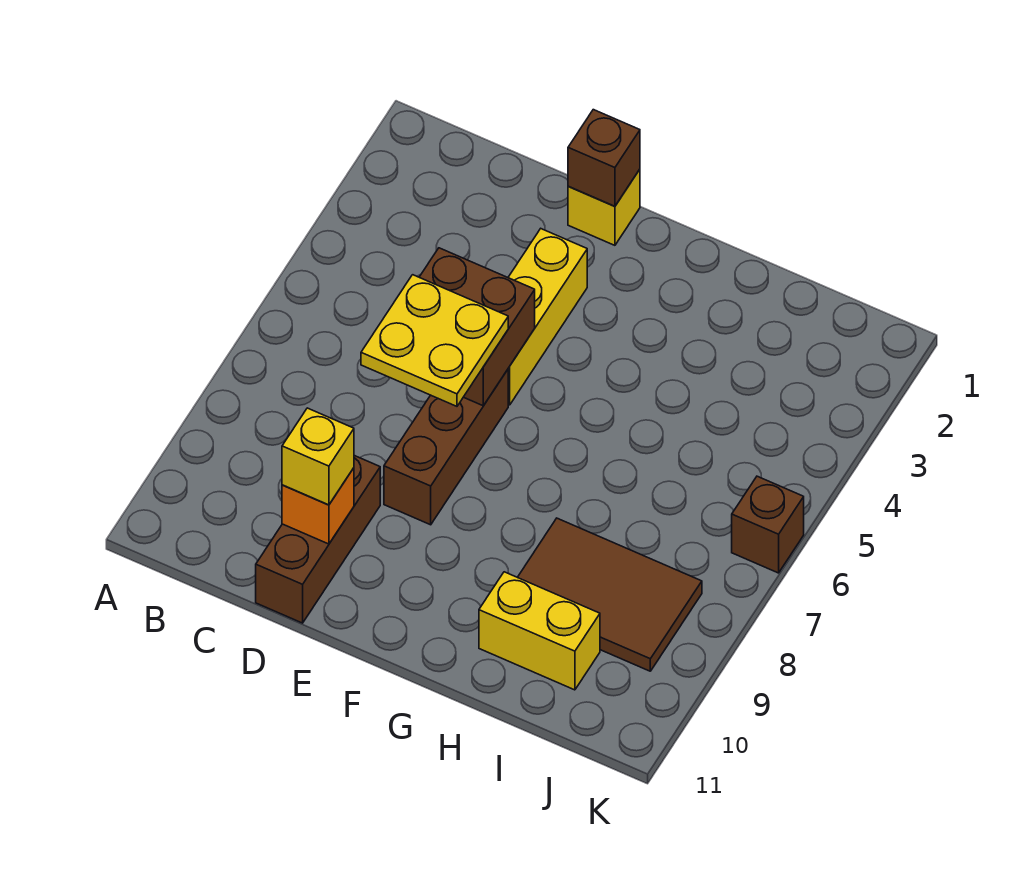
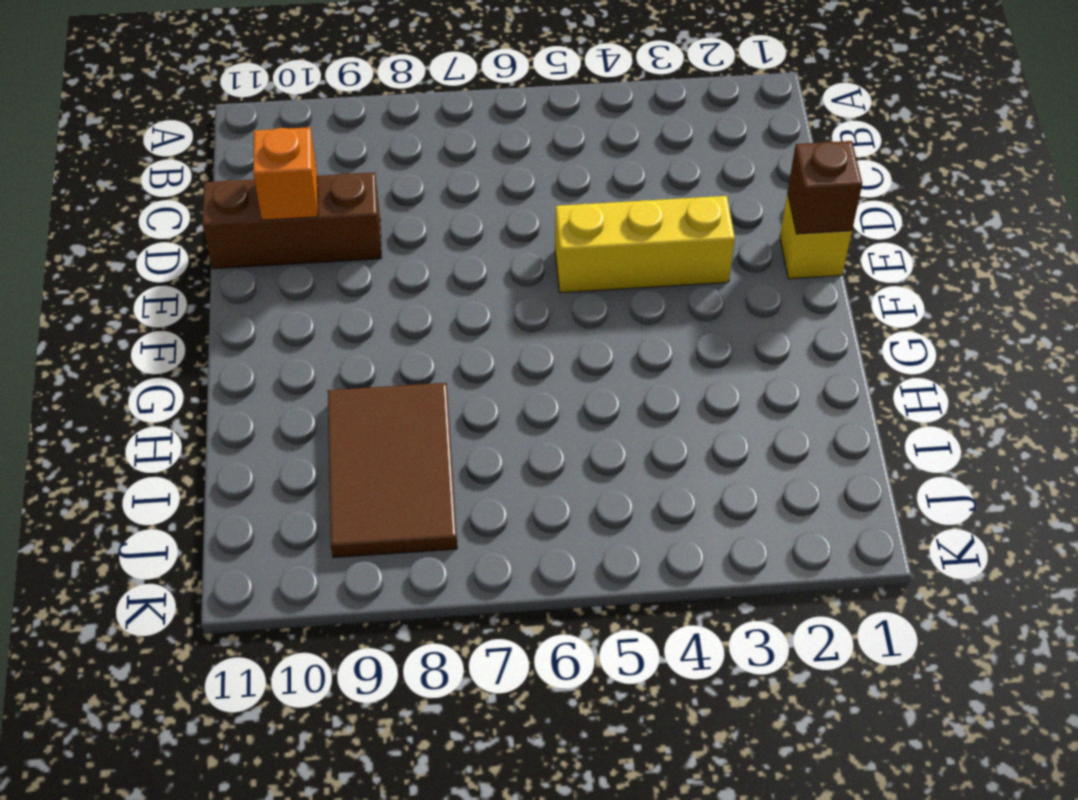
none -> brown brick E6:E8 level 1
none -> yellow brick H10:I10 level 1
none -> brown brick K6 level 1

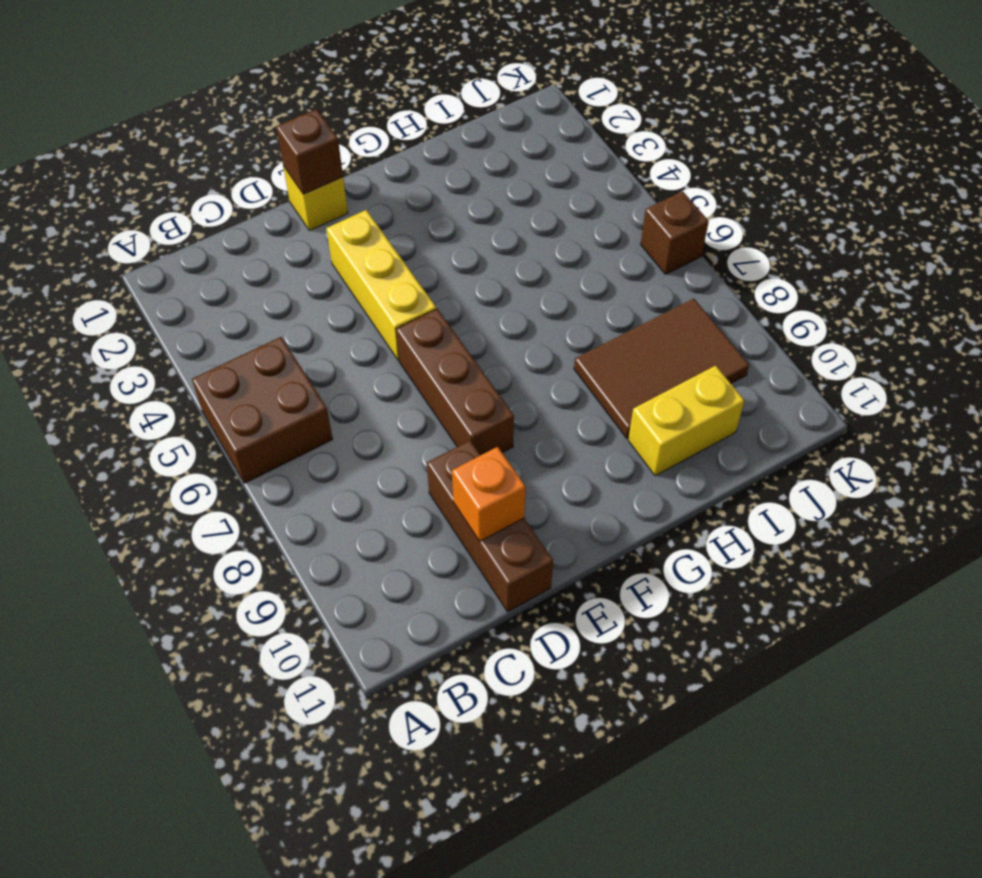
brown brick A5:B6 level 1 -> brown brick D5:E6 level 2
none -> yellow plate D6:E7 level 3
none -> yellow brick D10 level 3

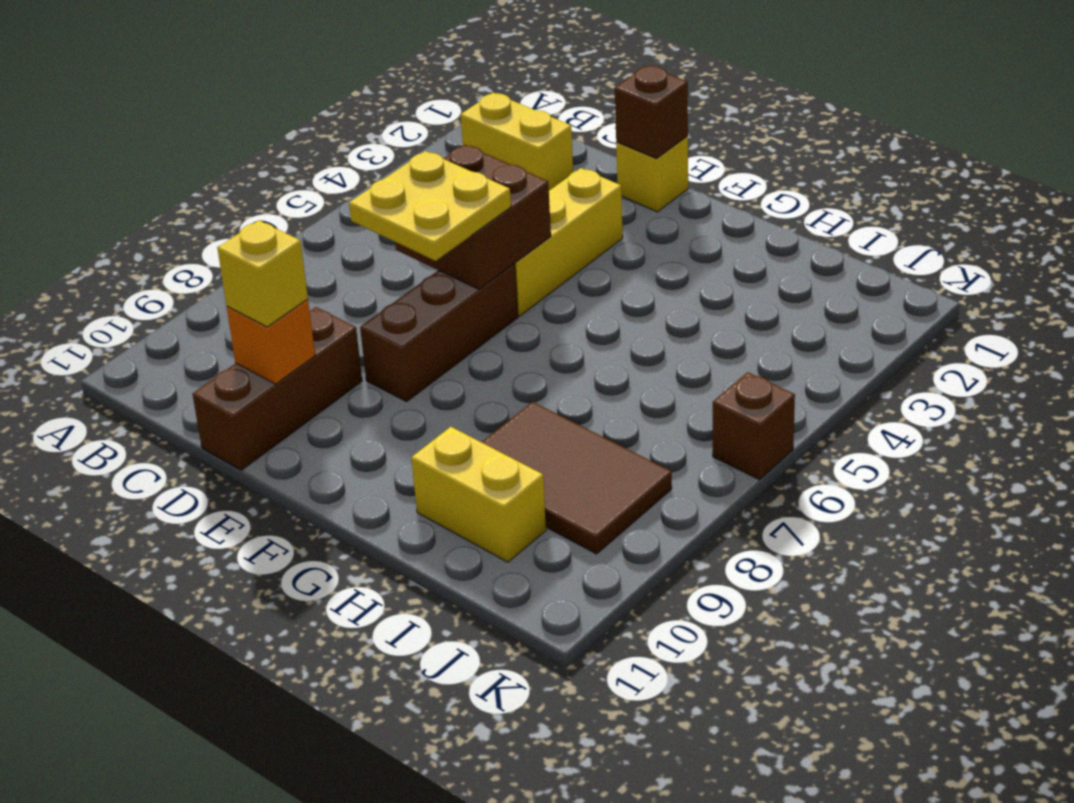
yellow brick B2:C2 level 1 -> none

